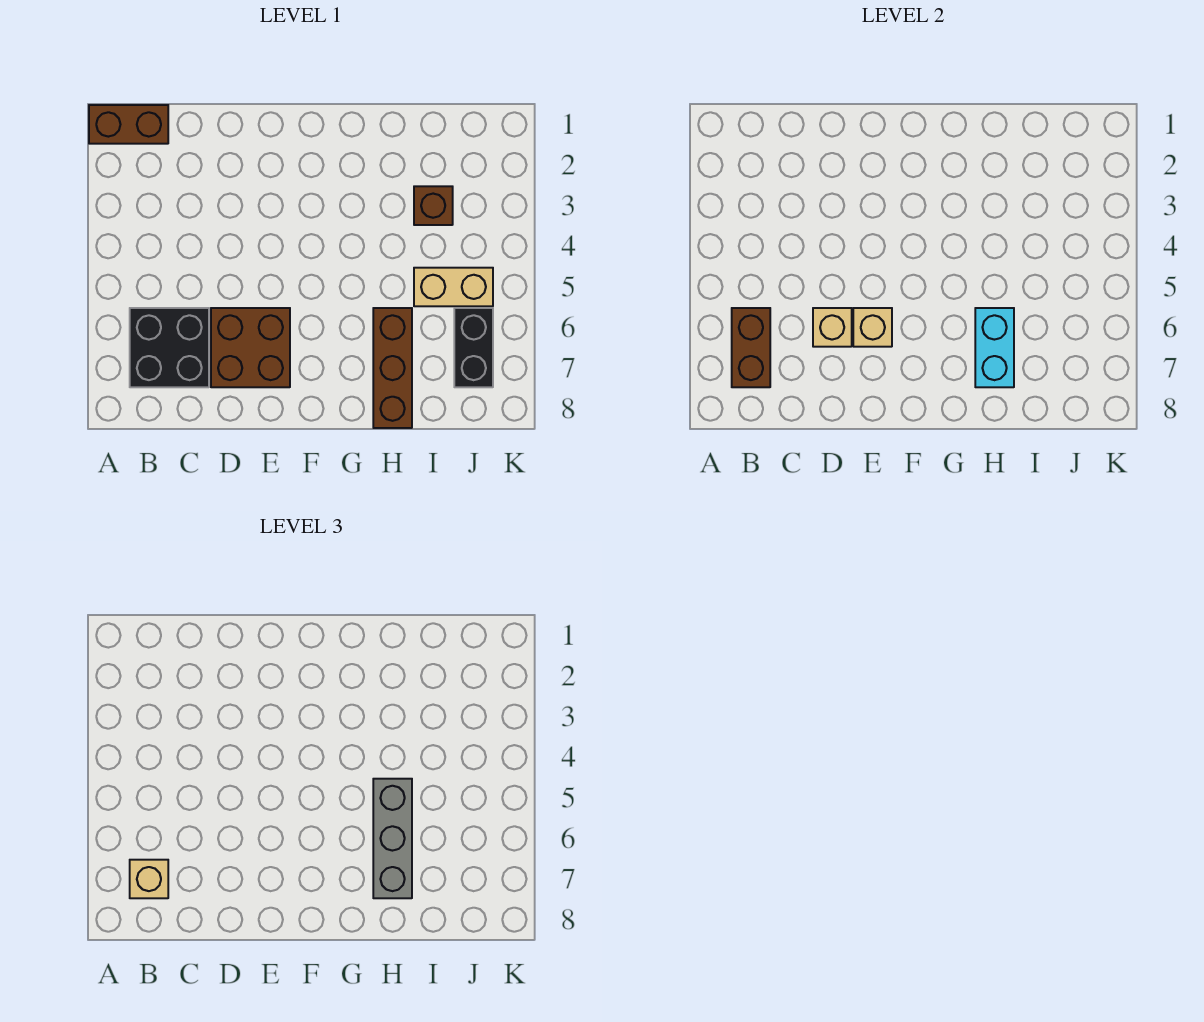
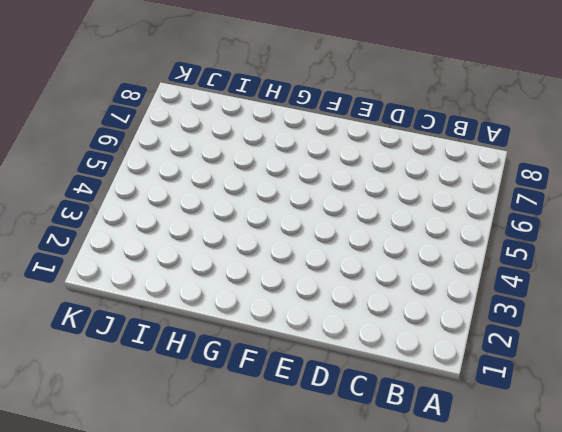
none -> brown brick A1:B1 level 1
none -> black brick B6:C7 level 1
none -> brown brick D6:E7 level 1

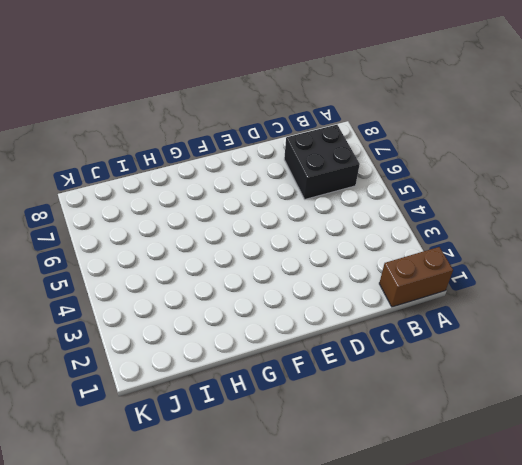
none -> brown brick D6:E7 level 1
none -> brown brick H6:H8 level 1
none -> brown brick I3 level 1

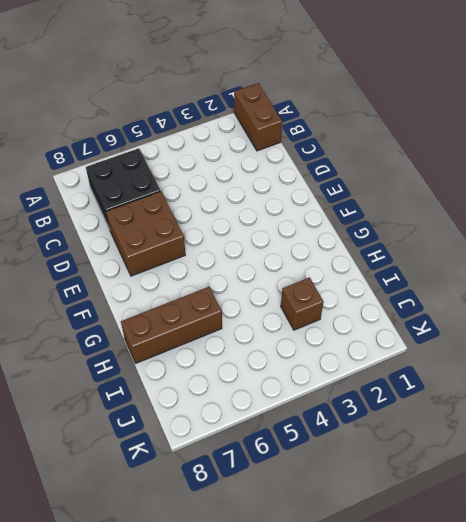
none -> tan brick I5:J5 level 1
none -> black brick J6:J7 level 1
none -> brown brick B6:B7 level 2

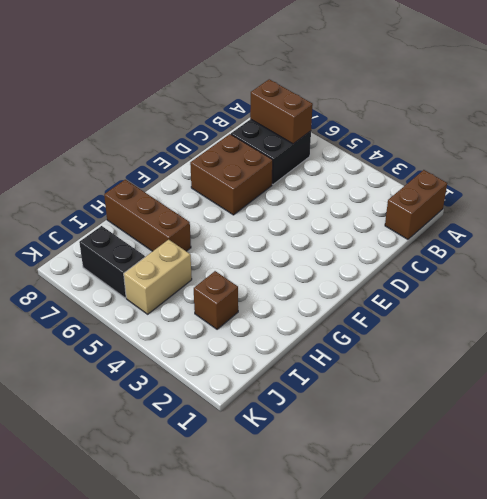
none -> tan brick D6 level 2
none -> tan brick E6 level 2
none -> cyan brick H6:H7 level 2

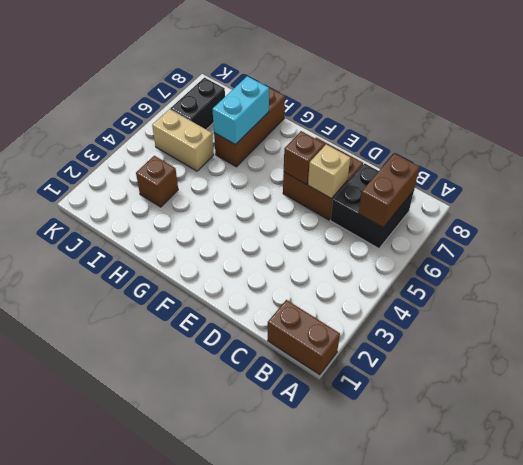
brown brick E6 level 2 -> tan brick E6 level 2
none -> tan brick B7 level 3
none -> grey brick H5:H7 level 3

